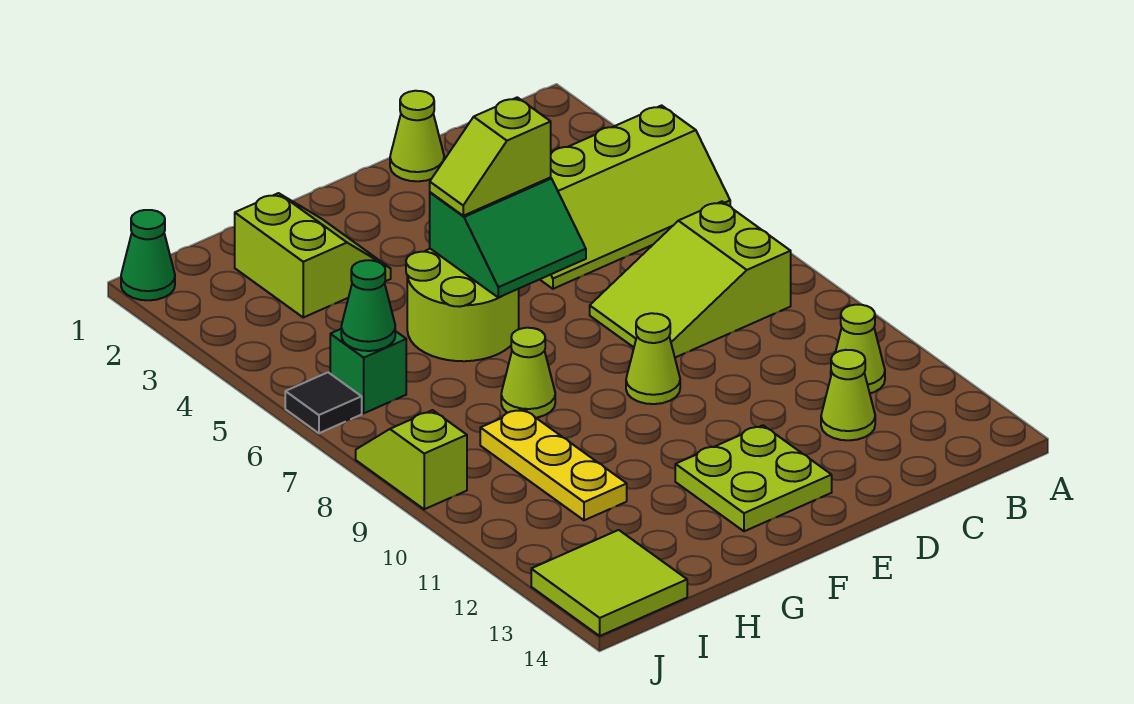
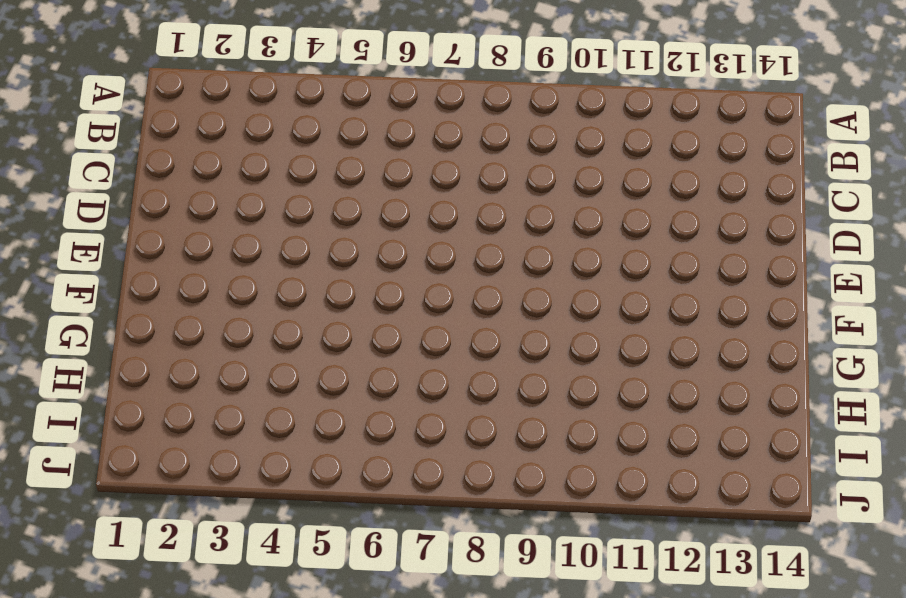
none -> lime slope A4:D5 level 1 top 4
none -> lime slope B7:D8 level 1 top B
none -> lime cone B11 level 1

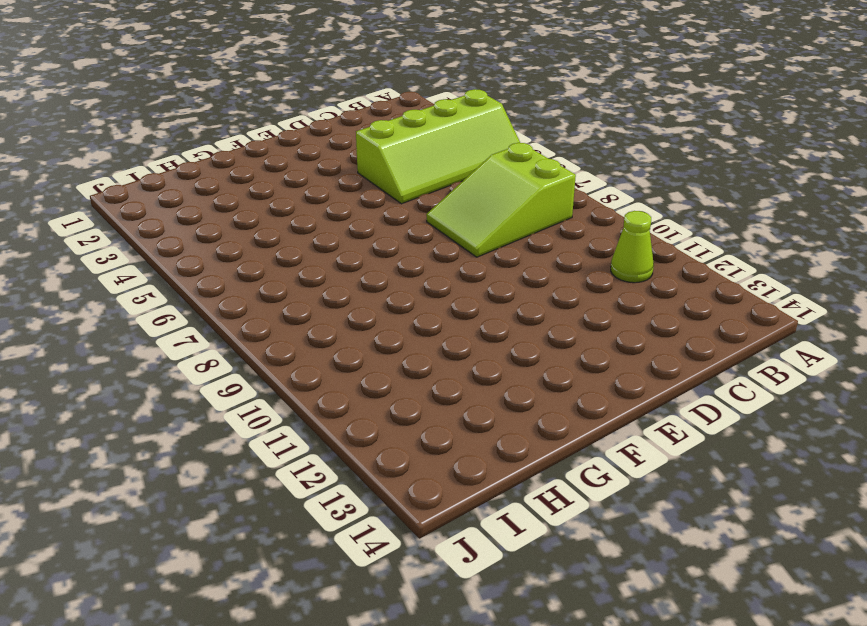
none -> lime cone C12 level 1
none -> lime cone D1 level 1
none -> lime cone E9 level 1

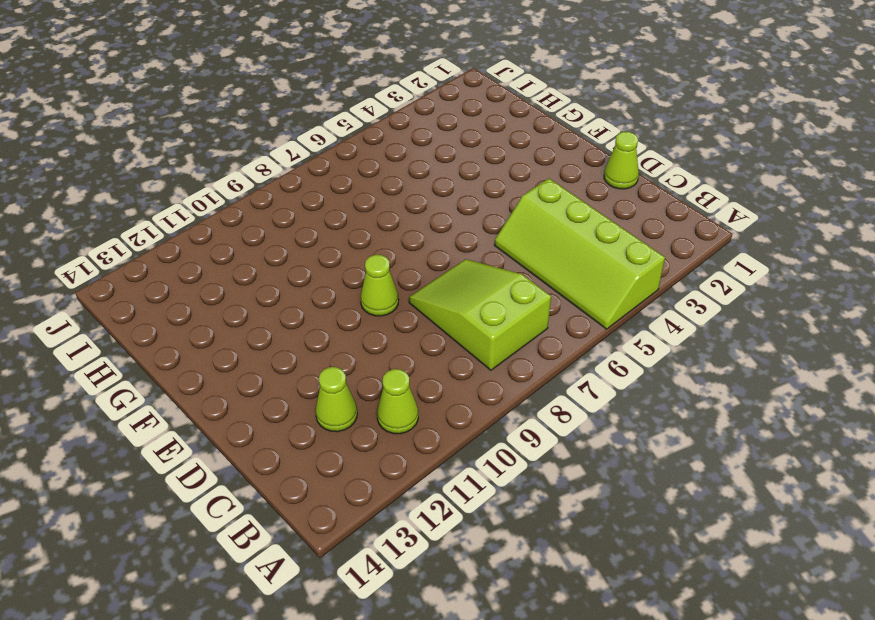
none -> lime plate E12:F13 level 1
none -> lime round brick F5:G6 level 1
none -> lime slope G2:H3 level 1 top H

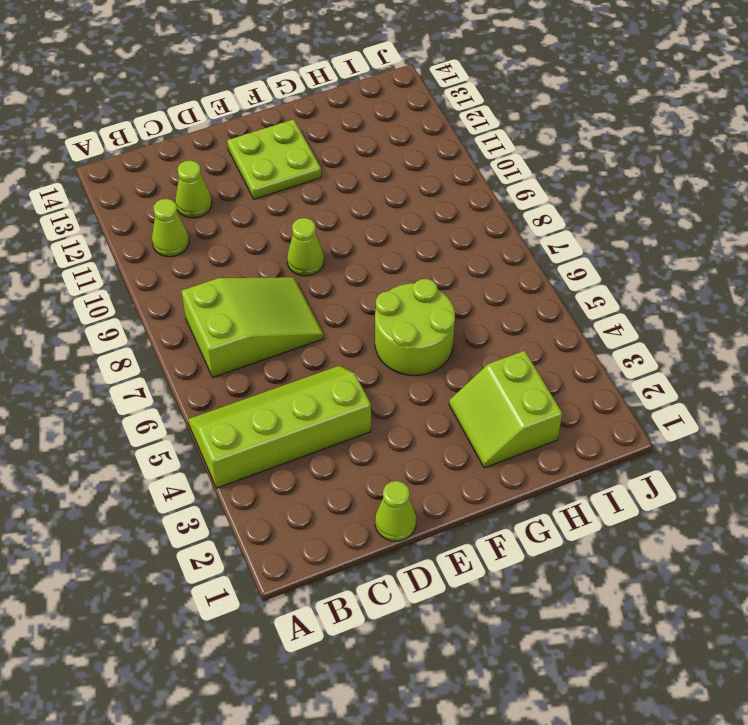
none -> lime cone G8 level 1
none -> yellow plate H9:H11 level 1
none -> green brick I6 level 1

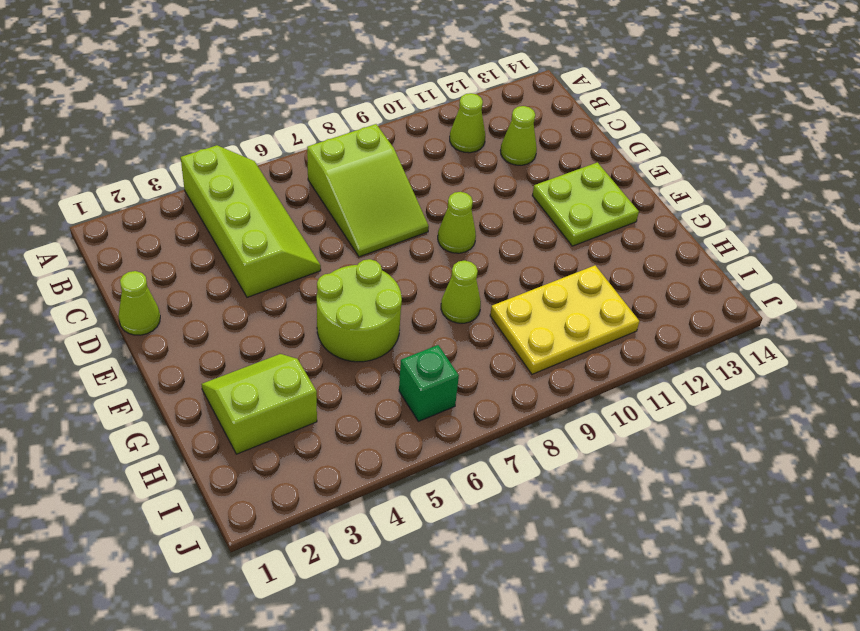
yellow plate H9:I11 level 1 -> yellow plate H9:H11 level 1
none -> lime tile I13:J14 level 1
none -> green cone J1 level 1
none -> black tile J6 level 1

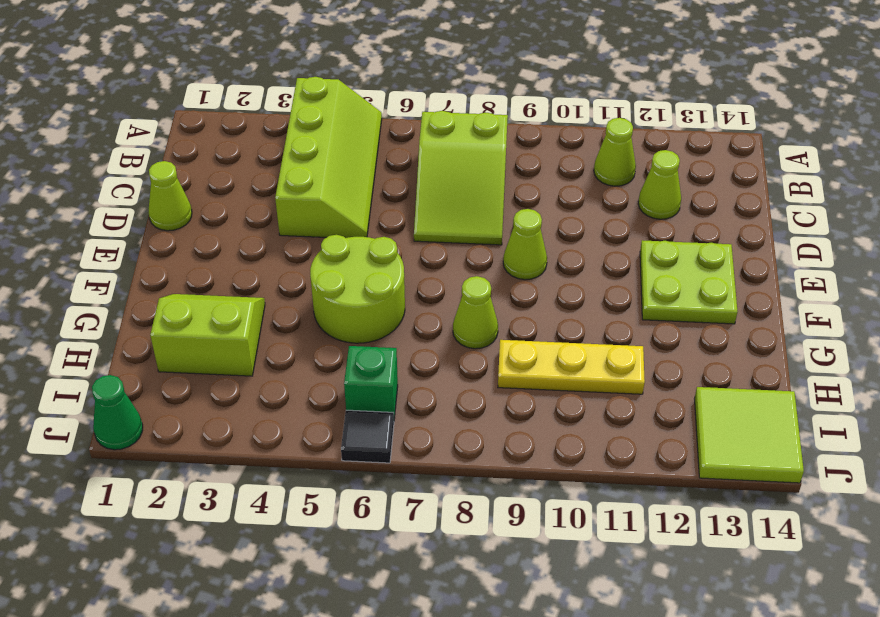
none -> lime slope J8:J9 level 1 top 9
none -> green slope E5:F6 level 2 top 5
none -> green cone I6 level 2

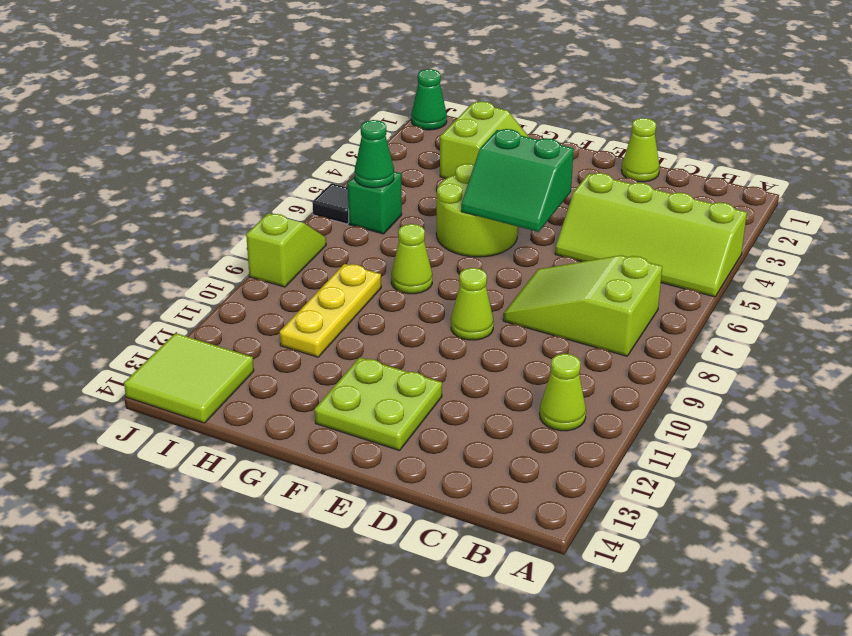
none -> lime cone C12 level 1
none -> lime slope E5:F5 level 3 top E

